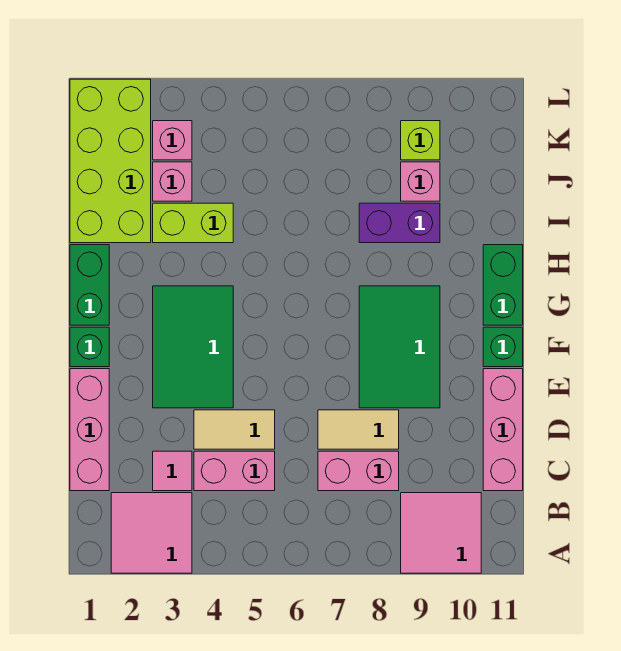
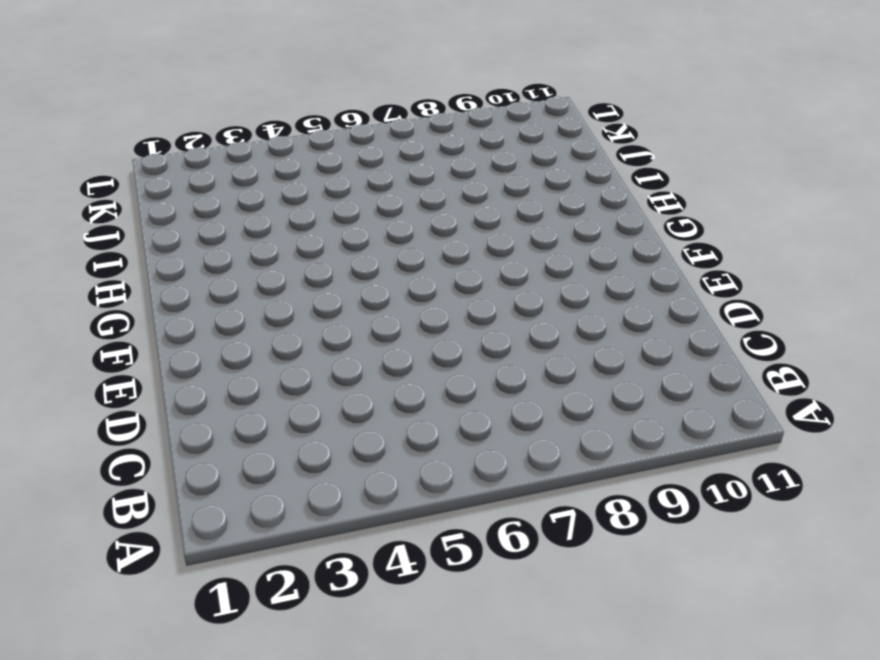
none -> pink tile A2:B3 level 1
none -> pink tile A9:B10 level 1
none -> pink brick C1:E1 level 1

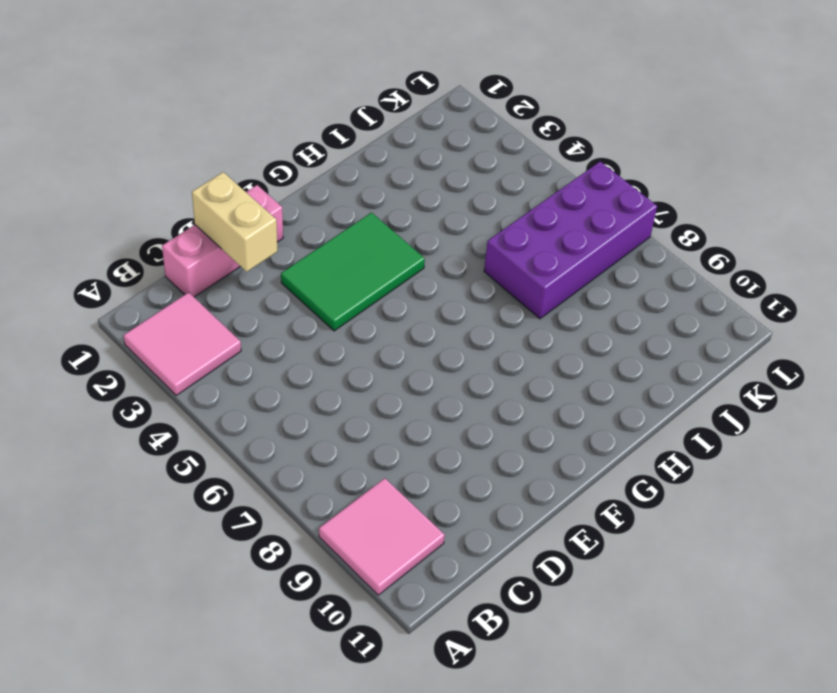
tan brick D1:D2 level 2 -> none
purple brick I6:L7 level 1 -> none
none -> pink tile C3 level 1
none -> pink brick C4:C5 level 1
none -> pink brick C7:C8 level 1

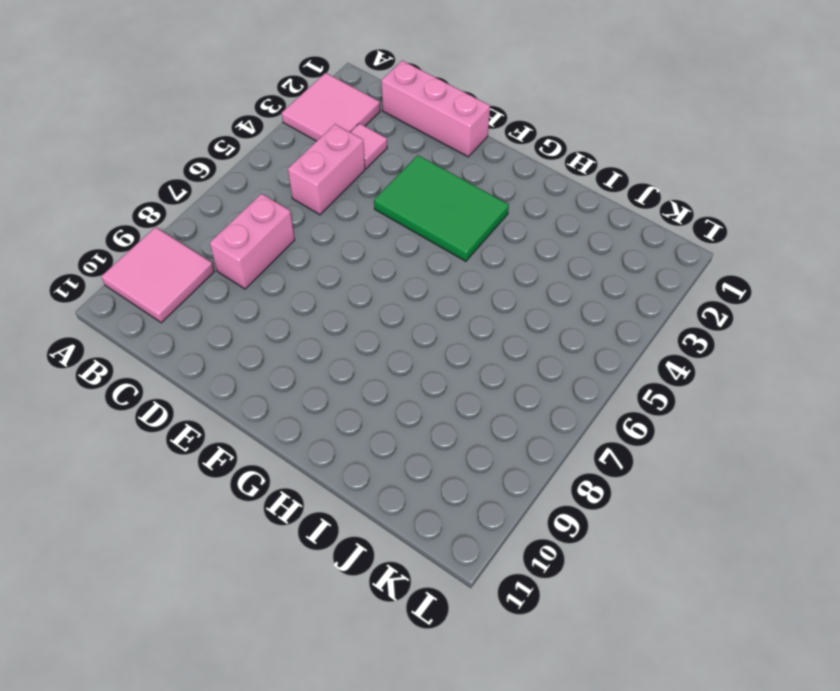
none -> pink brick C11:E11 level 1
none -> tan tile D4:D5 level 1
none -> tan tile D7:D8 level 1

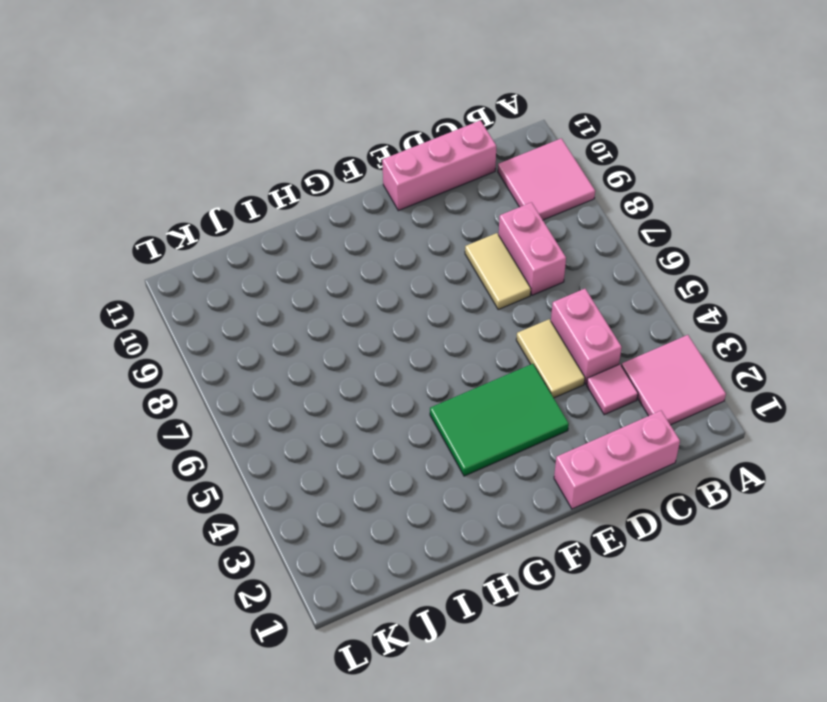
none -> green tile E8:G9 level 1
none -> green brick F1 level 1
none -> green brick F11 level 1

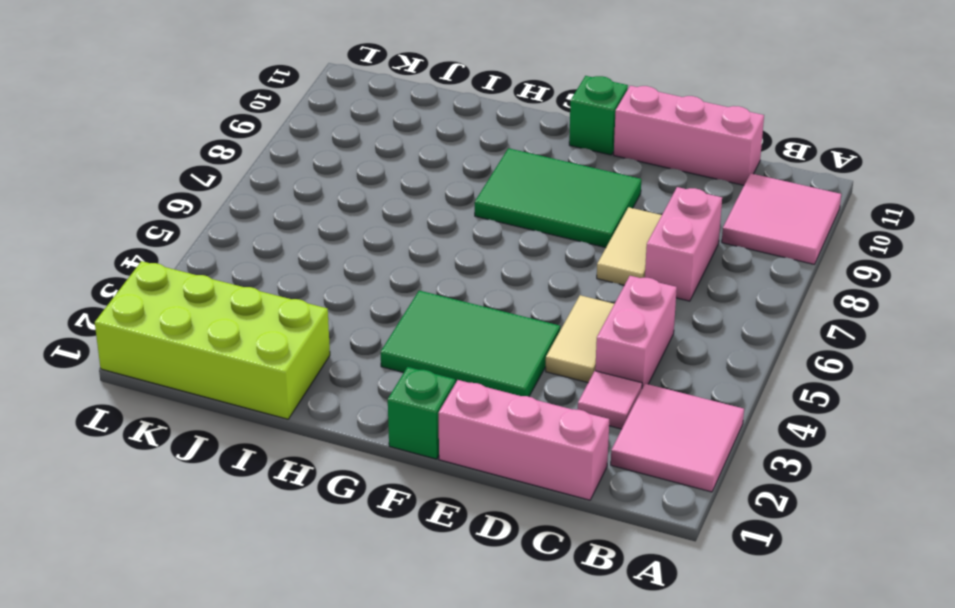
none -> green brick G1:H1 level 1
none -> green brick G11:H11 level 1
none -> lime brick I3:I4 level 1

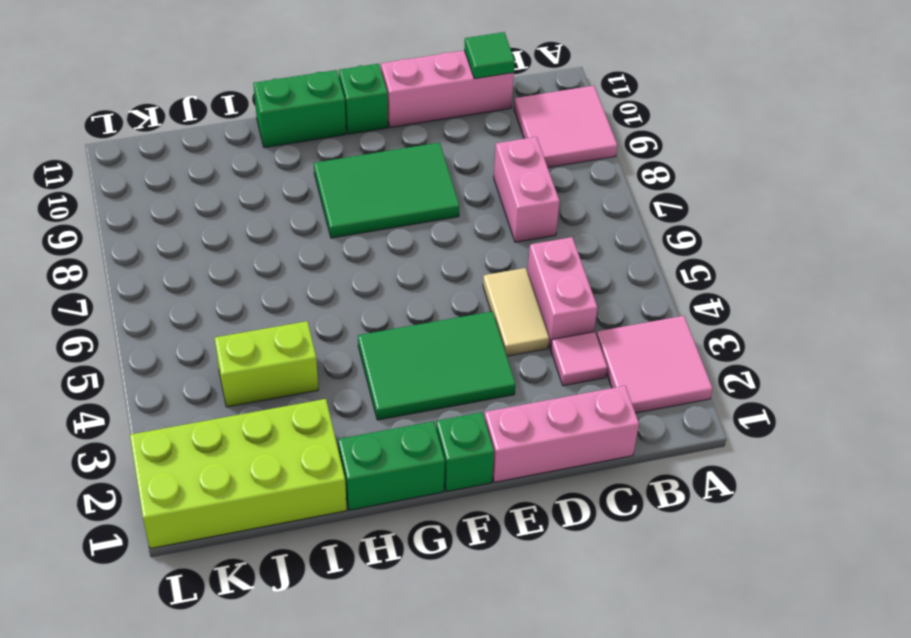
green tile C11 level 2 -> none
lime brick I4:J4 level 1 -> lime brick I3:I4 level 1
none -> tan tile D7:D8 level 1
none -> purple brick I8:I9 level 1
none -> pink brick J3 level 1

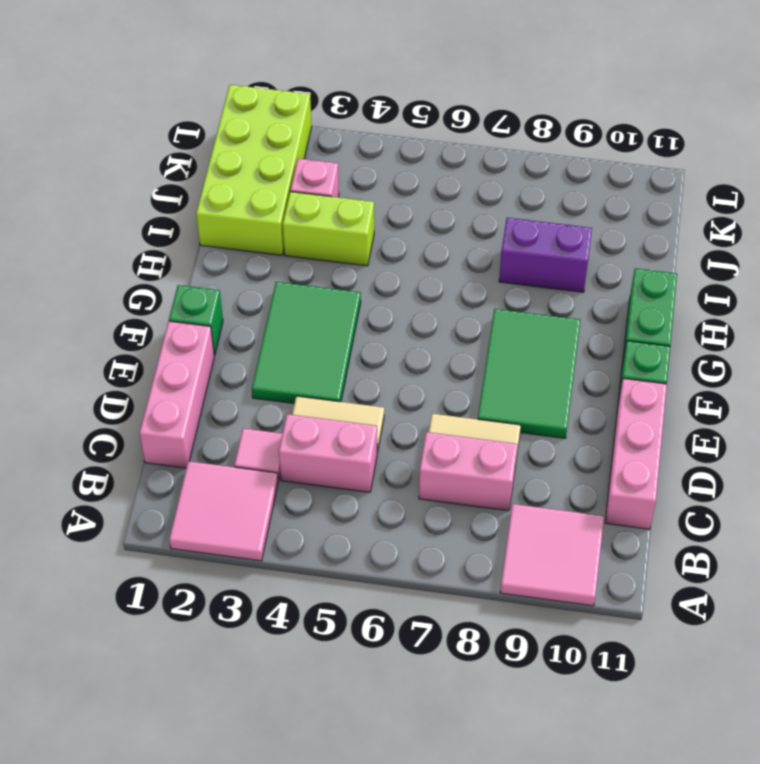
none -> green brick G1:H1 level 1
none -> pink brick J9 level 1
none -> pink brick K3 level 1

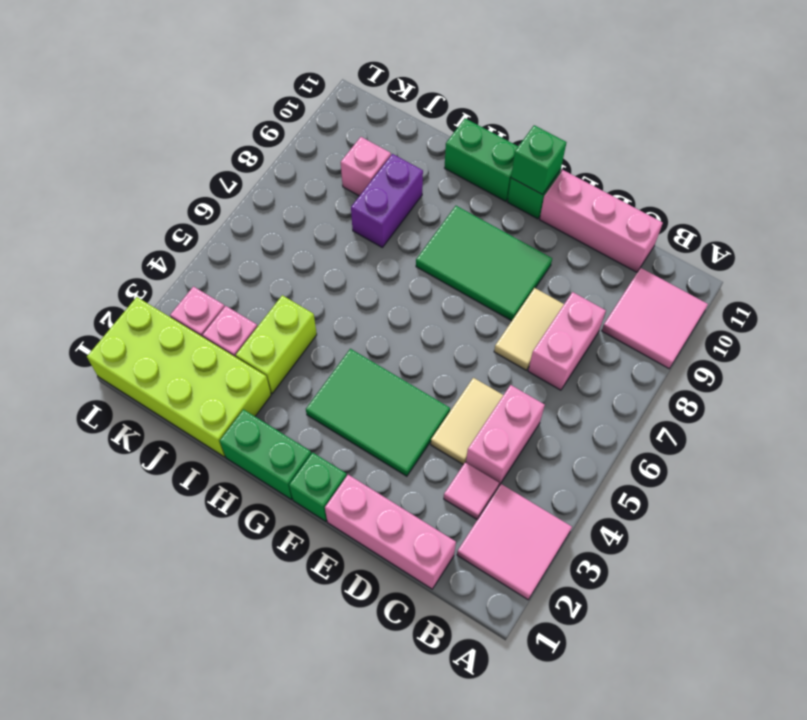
green brick F11 level 2 -> none
none -> lime brick K9 level 1

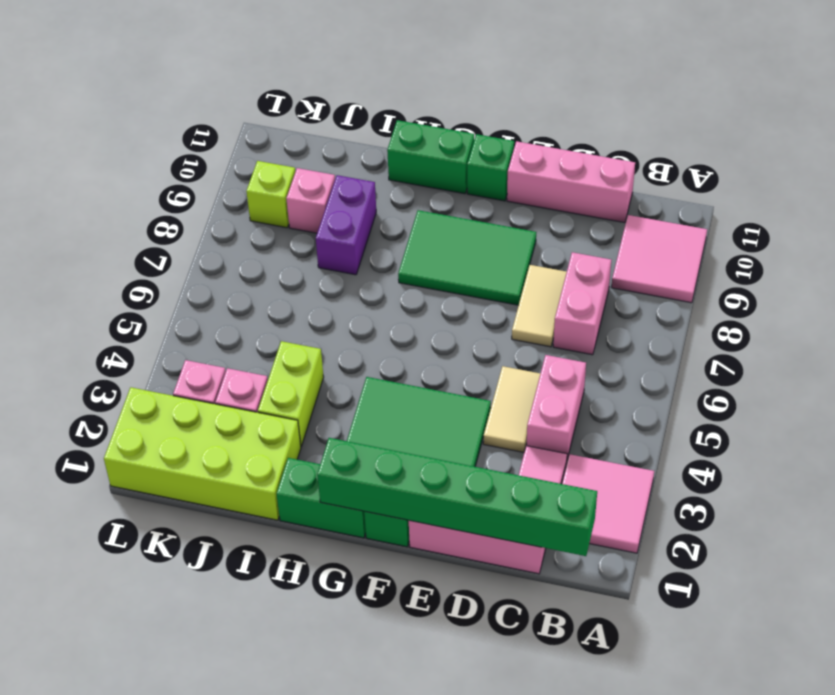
green brick B1:G1 level 2 -> none

